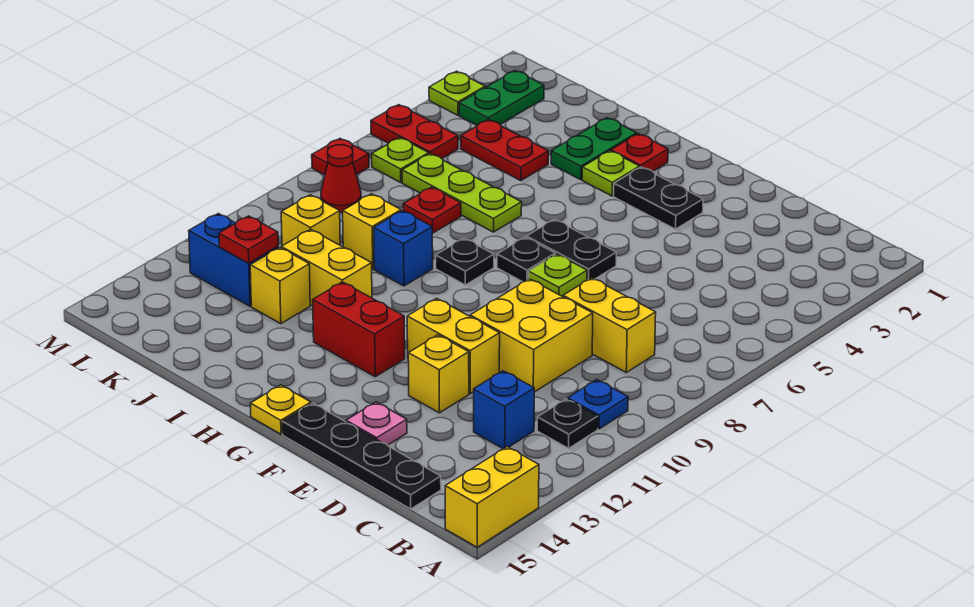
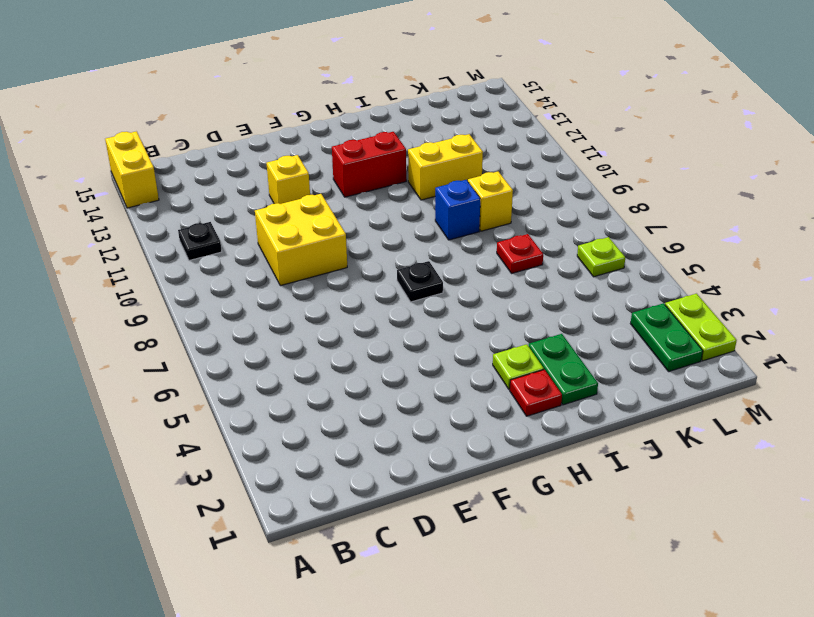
lime plate M2:M3 level 1 -> lime plate M3 level 1
none -> blue plate B10 level 1
none -> yellow brick C8:D8 level 1
none -> blue brick C12 level 1
none -> black plate C15:F15 level 1

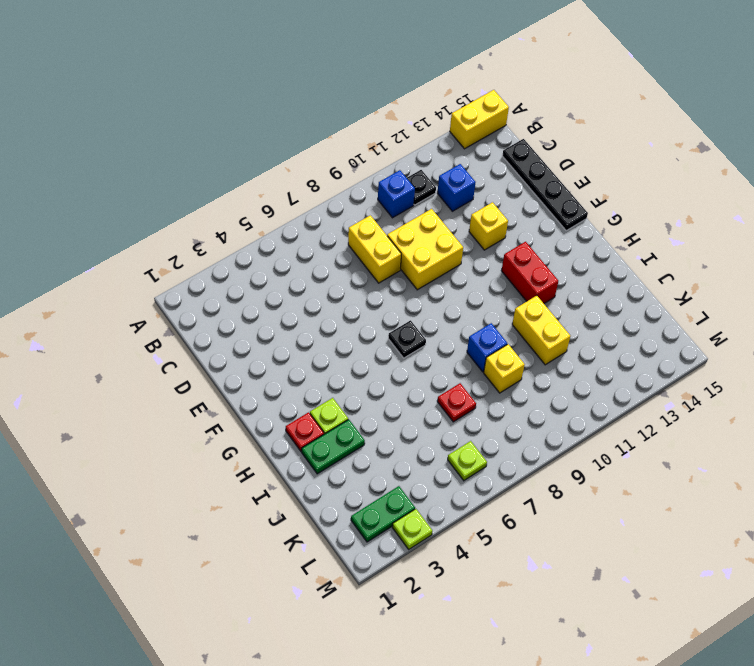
blue brick B10 level 1 -> blue plate B10 level 1
none -> yellow brick E11:F11 level 1
none -> pink plate E14 level 1
none -> black plate F3:G3 level 1
none -> black plate F6:G6 level 1

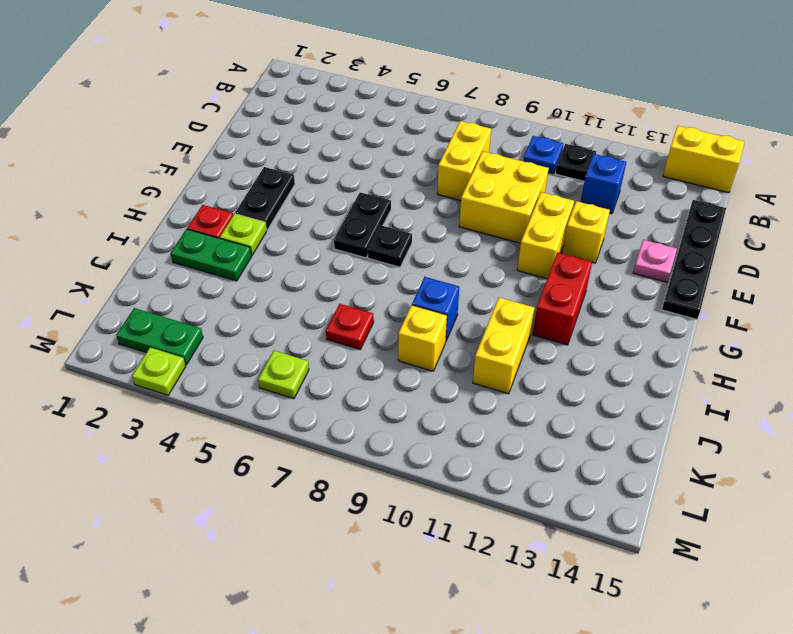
none -> lime plate F7 level 1
none -> yellow plate G15 level 1
none -> black plate H8 level 1
none -> lime plate I6:K6 level 1

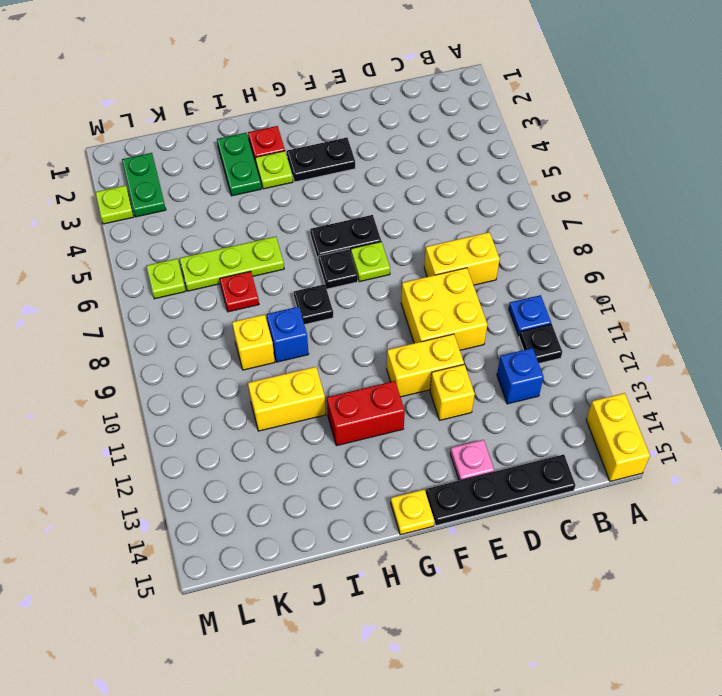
none -> red plate J4:K4 level 1
none -> yellow brick J12 level 1
none -> yellow brick K10 level 1
none -> blue brick K12:L12 level 1

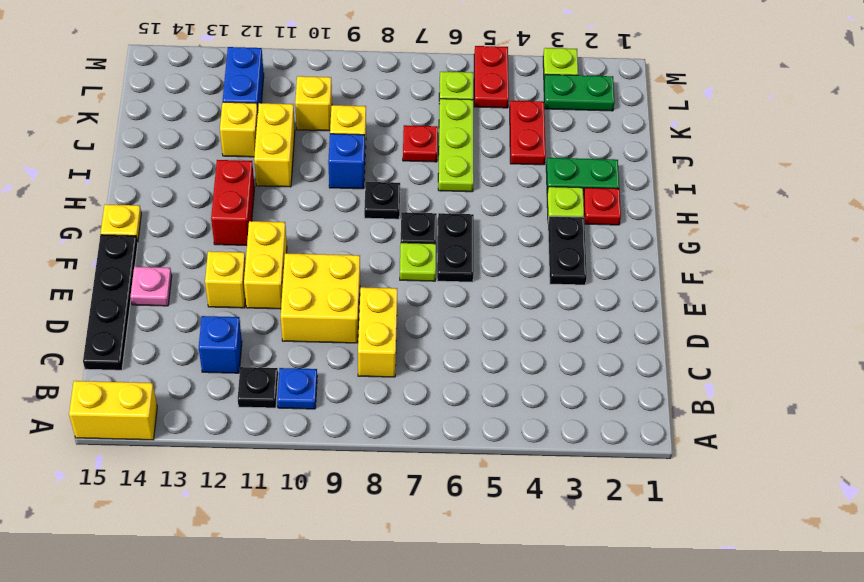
none -> red cone L8 level 1
none -> red plate M7 level 1
none -> red plate K12 level 2

